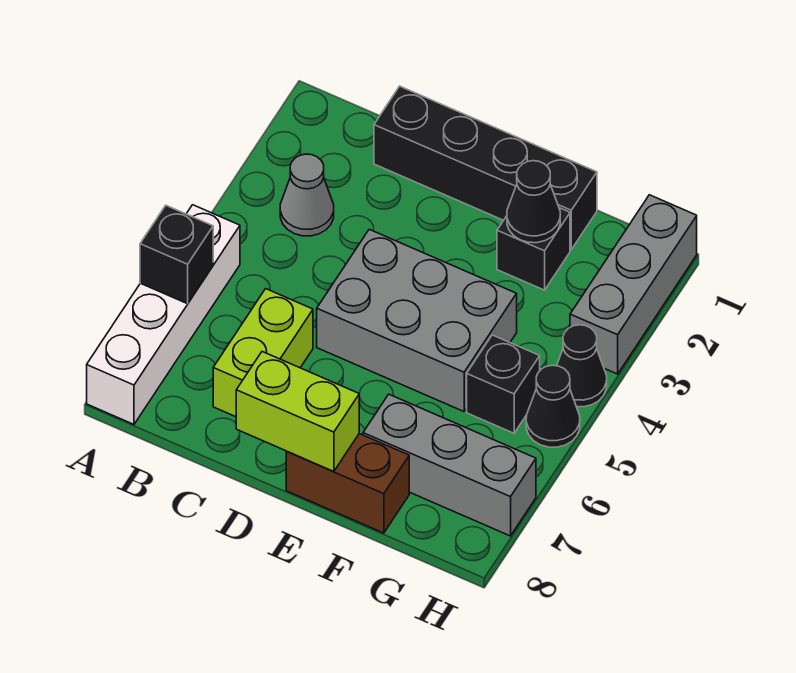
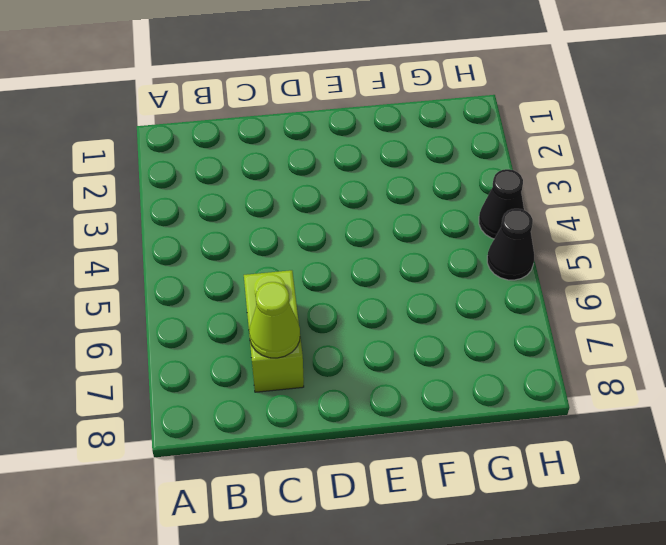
lime cone C7 level 2 -> none
none -> white brick A5:A8 level 1
none -> grey cone B3 level 1
none -> black brick C1:F1 level 1

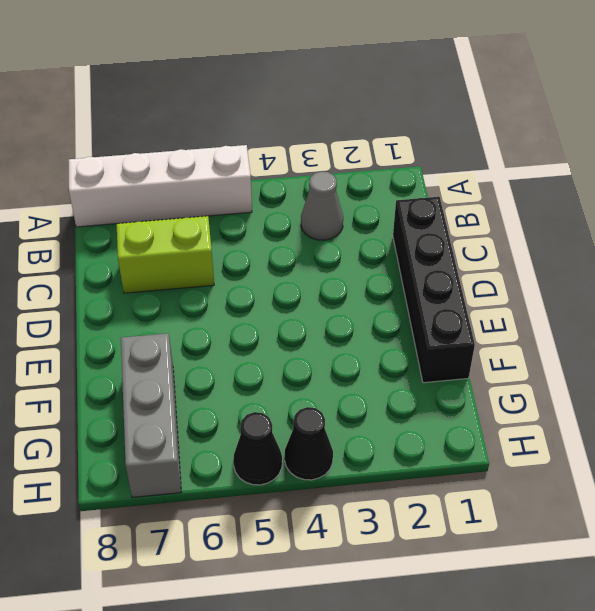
none -> grey brick D4:F5 level 1
none -> brown brick E8:F8 level 1
none -> black brick F2 level 1

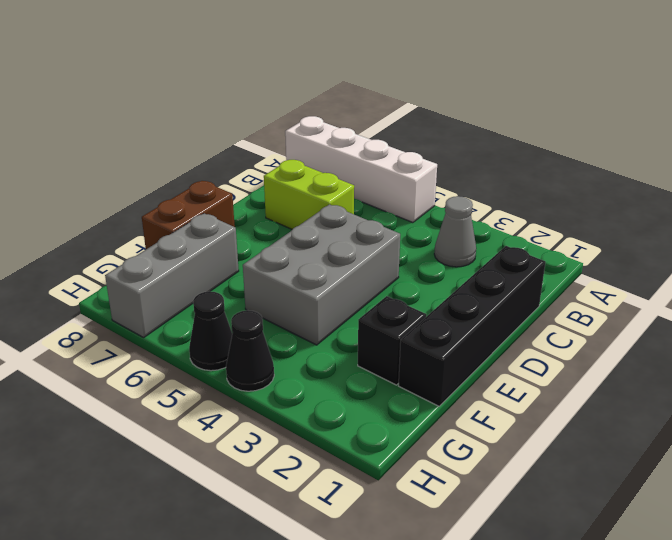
none -> black brick G5 level 1
none -> grey brick H1:H3 level 1
none -> black brick A6 level 2

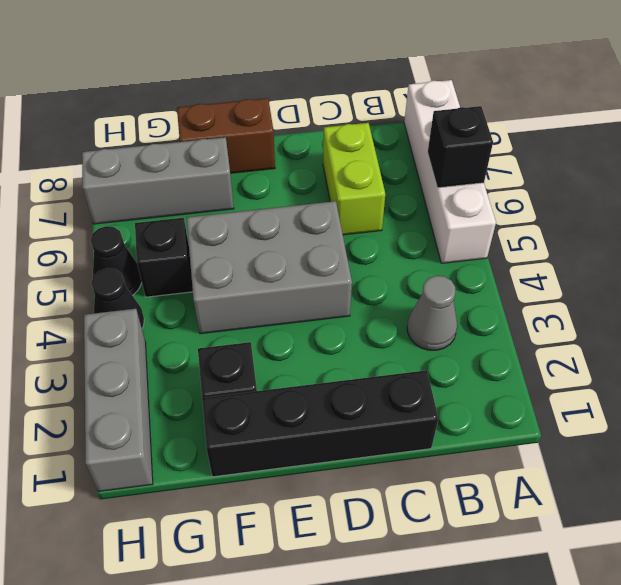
none -> lime brick D8:E8 level 2
none -> black cone F2 level 2

